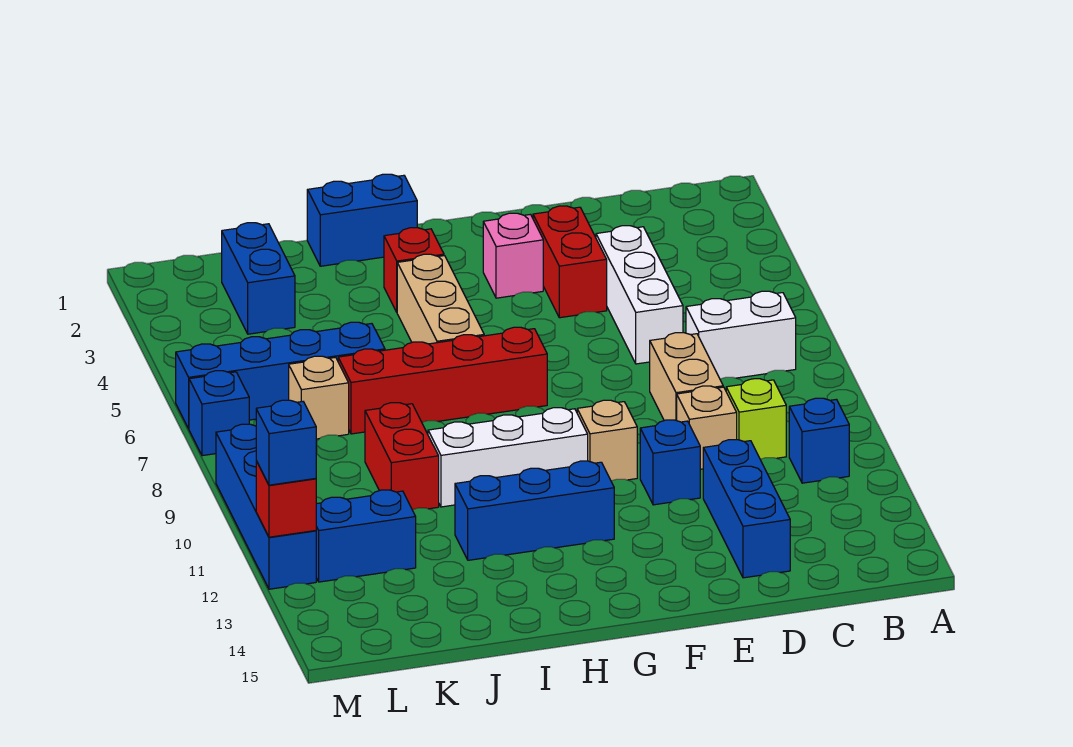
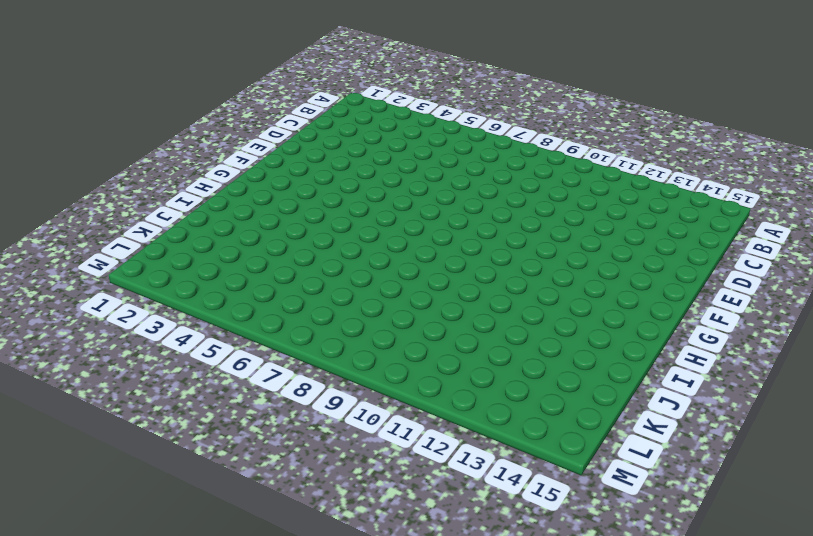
none -> white brick B7:C7 level 1
none -> blue brick B11 level 1
none -> lime brick C10 level 1

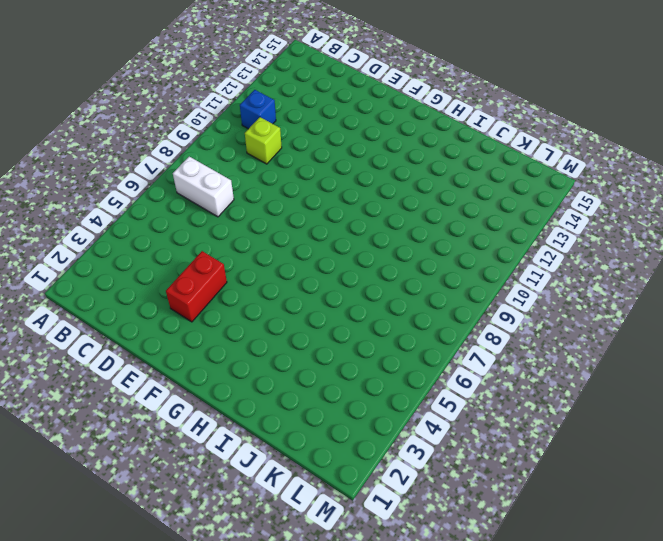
none -> white brick D4:D6 level 1
none -> tan brick D8:D9 level 1
none -> tan brick D10 level 1

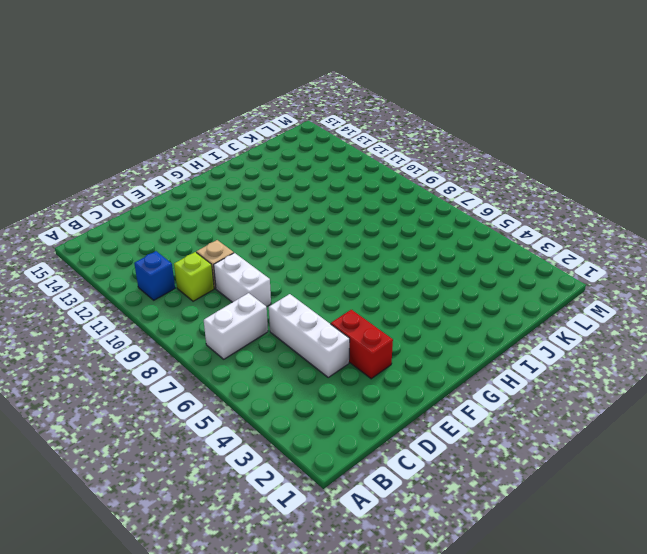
white brick D8:D9 level 1 -> tan brick D8:D9 level 1
none -> blue brick D12:D14 level 1
none -> blue brick E11 level 1
none -> pink brick F3 level 1

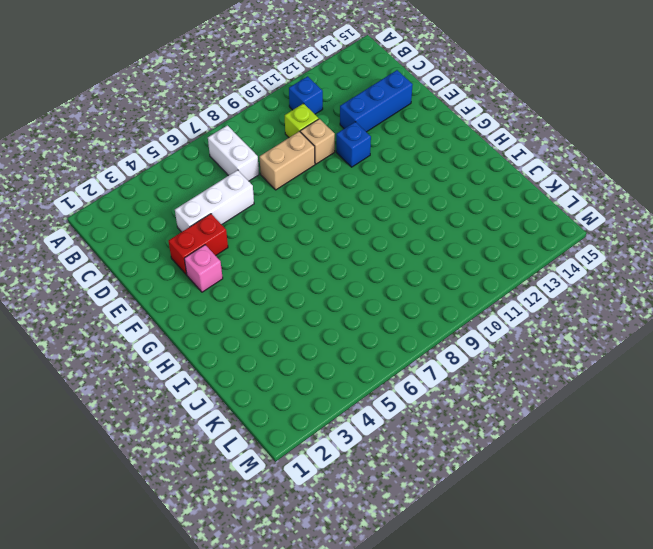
none -> tan brick F10 level 1
none -> red brick G7:J7 level 1
none -> white brick G10:I10 level 1

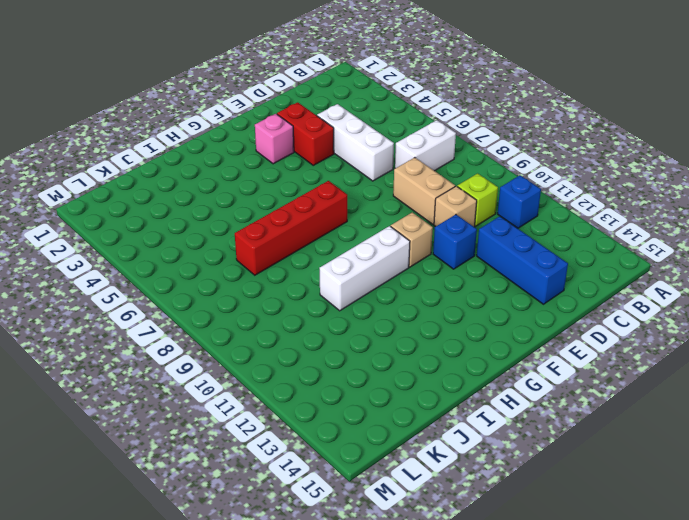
none -> blue brick G12:I12 level 1
none -> blue brick H1:I1 level 1
none -> red brick H3 level 1

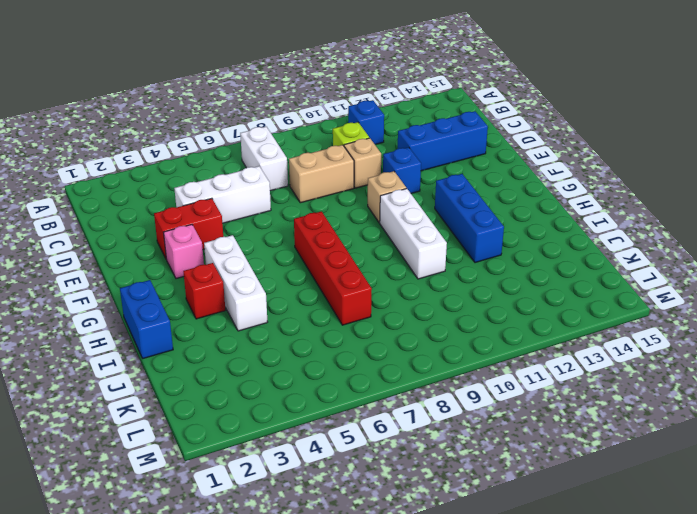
white brick G4:I4 level 1 -> tan brick H4:H6 level 1
none -> blue brick J6:M6 level 1
none -> red brick J9:J10 level 1
none -> blue brick K2:K3 level 1

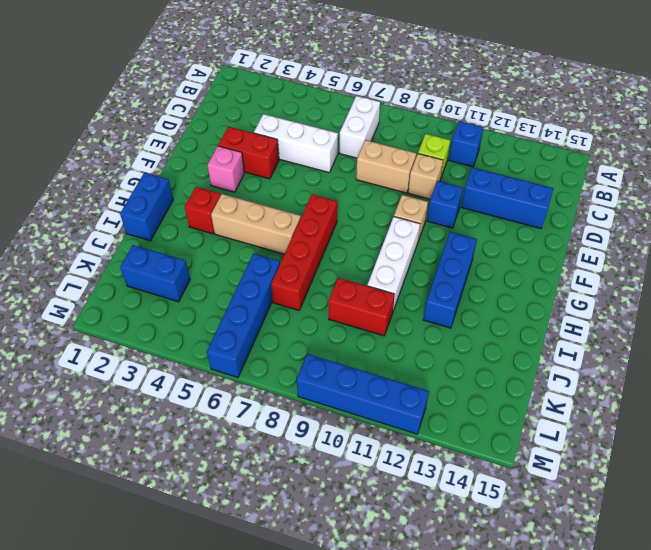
none -> tan brick K7 level 1
none -> blue brick K12:L12 level 1
none -> blue brick M7 level 1

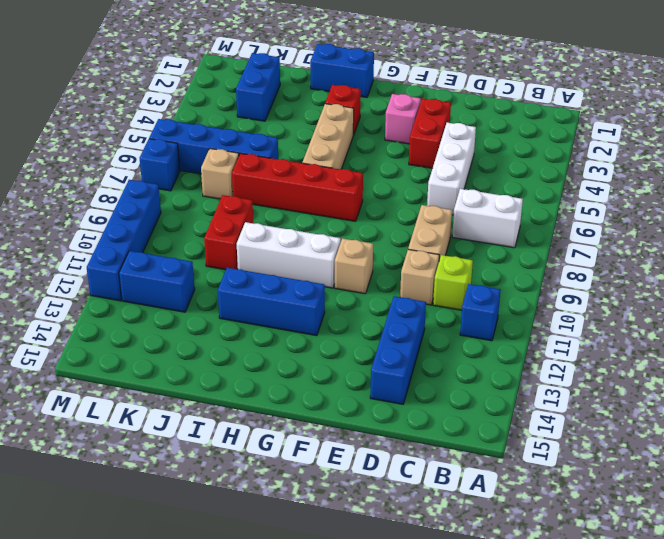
none -> blue brick E11 level 1
none -> red brick M12 level 2
none -> blue brick M12 level 3

